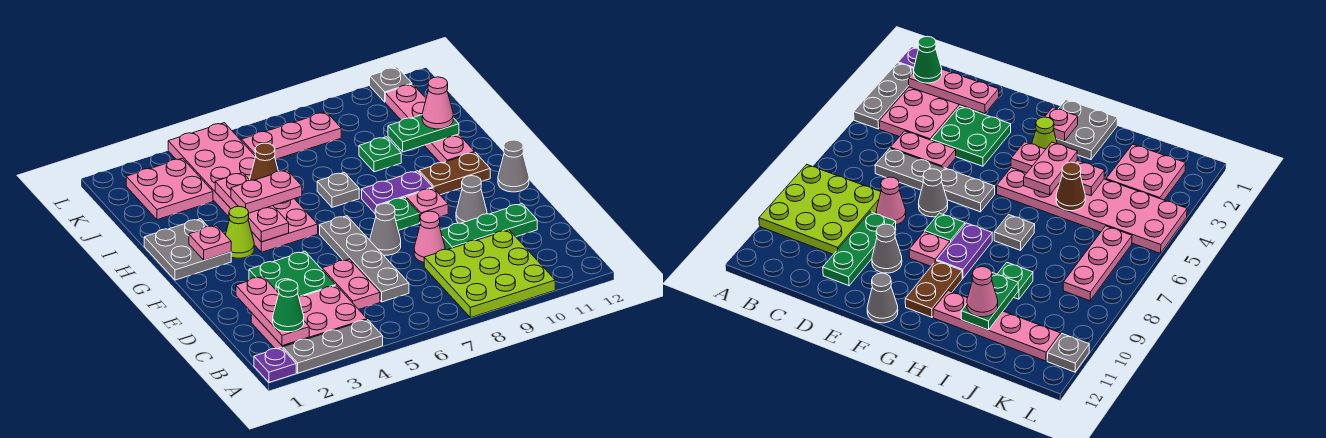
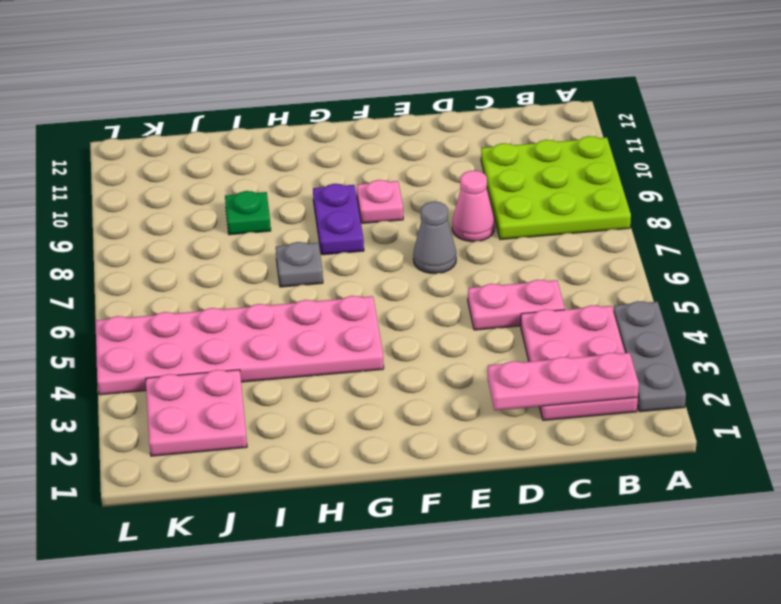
none -> purple plate A1 level 1
none -> grey plate C6:F6 level 1
none -> green plate D3:E4 level 1
none -> green plate D9:D11 level 1

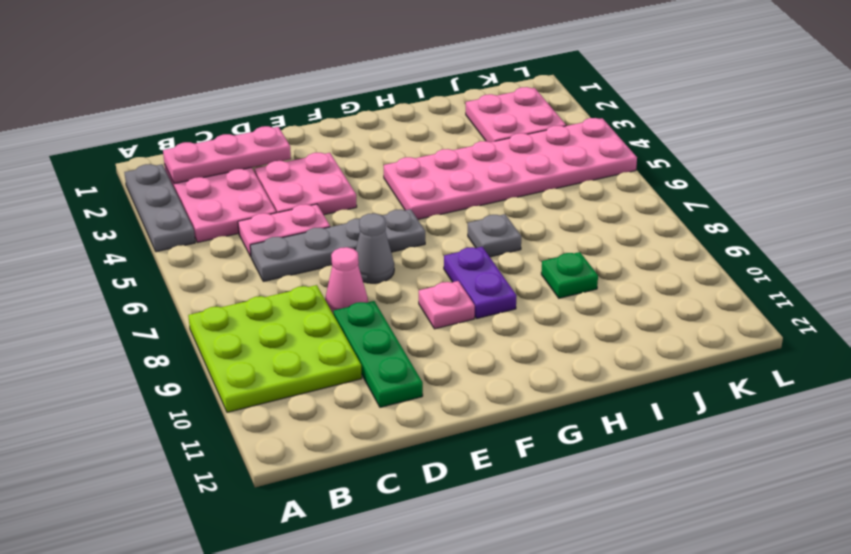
pink plate D3:E4 level 1 -> green plate D3:E4 level 1
none -> purple plate A1 level 1
none -> grey cone E10 level 1
none -> green plate F8 level 1
none -> grey cone F12 level 1

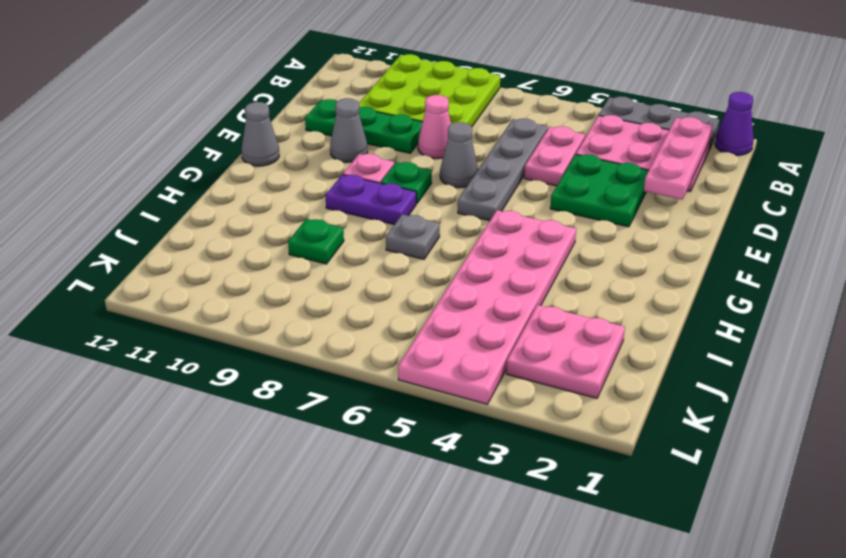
purple cone A1 level 1 -> purple plate A1 level 1
none -> grey plate G1:H2 level 1
none -> lime cone G3 level 1
none -> brown plate G10:G11 level 1
none -> pink plate H11:K11 level 1

